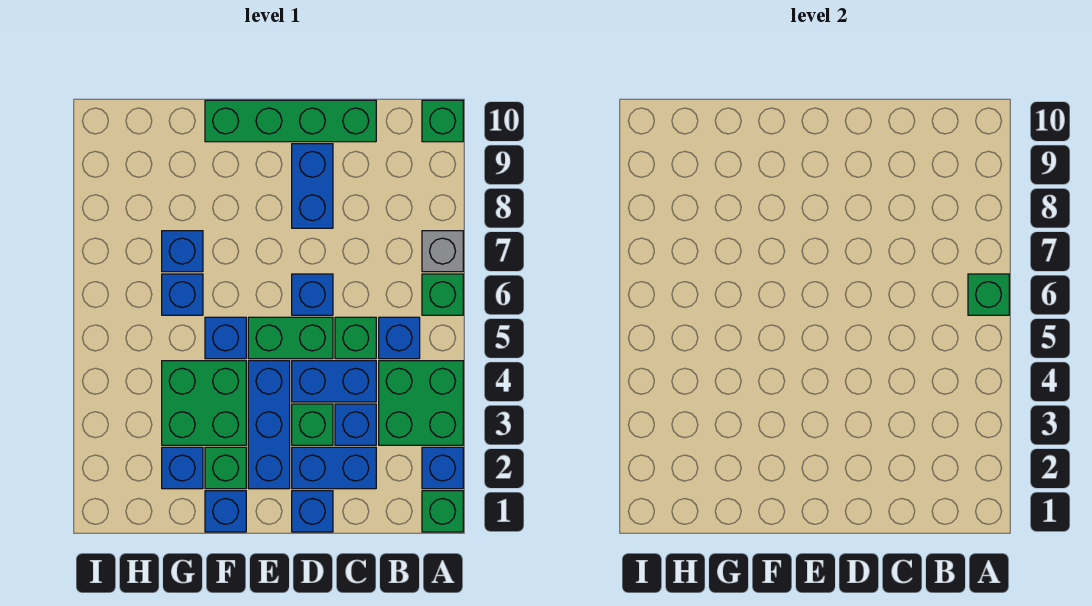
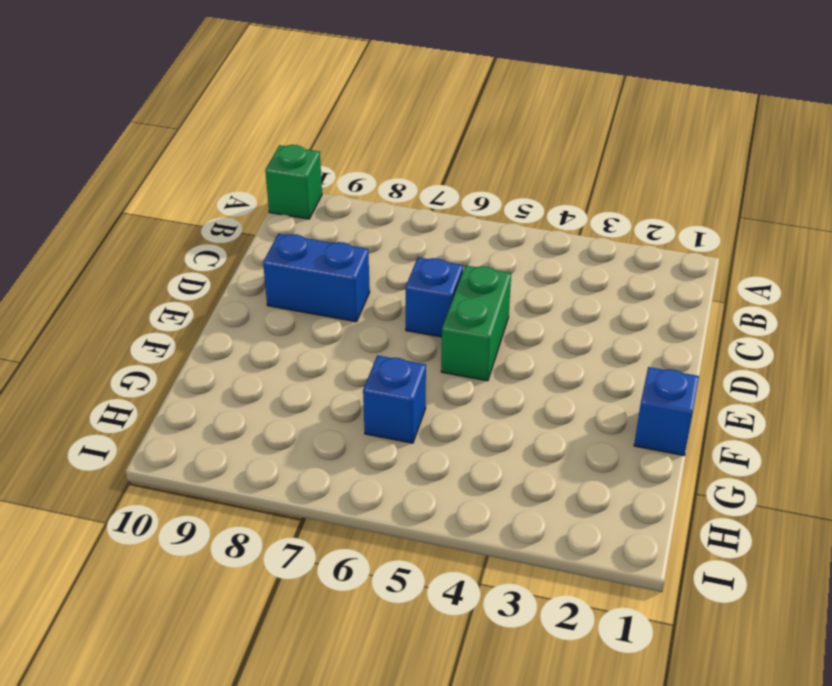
none -> green brick A1 level 1
none -> blue brick A2 level 1
none -> green brick A3:B4 level 1

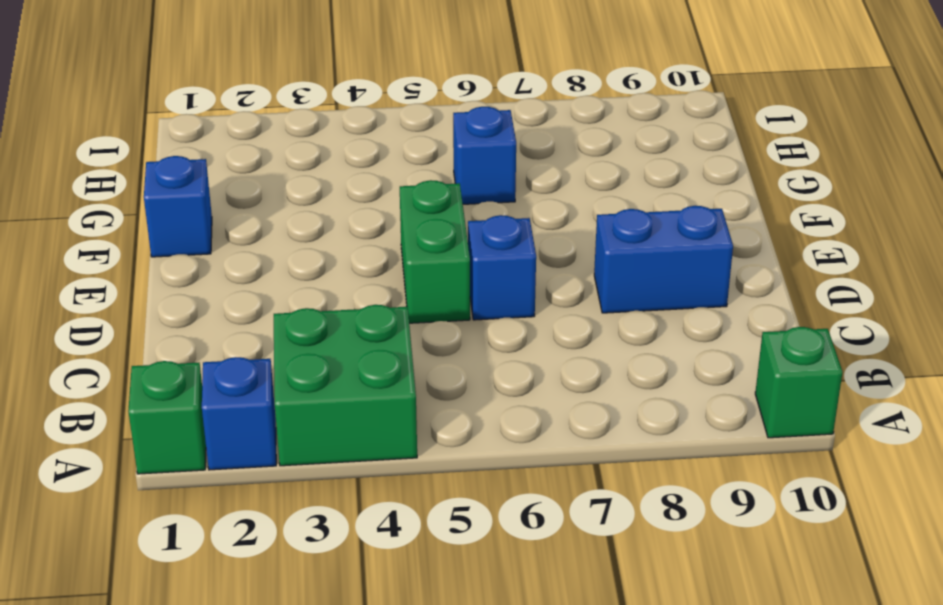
none -> green brick A6 level 1
none -> grey brick A7 level 1
none -> blue brick B5 level 1

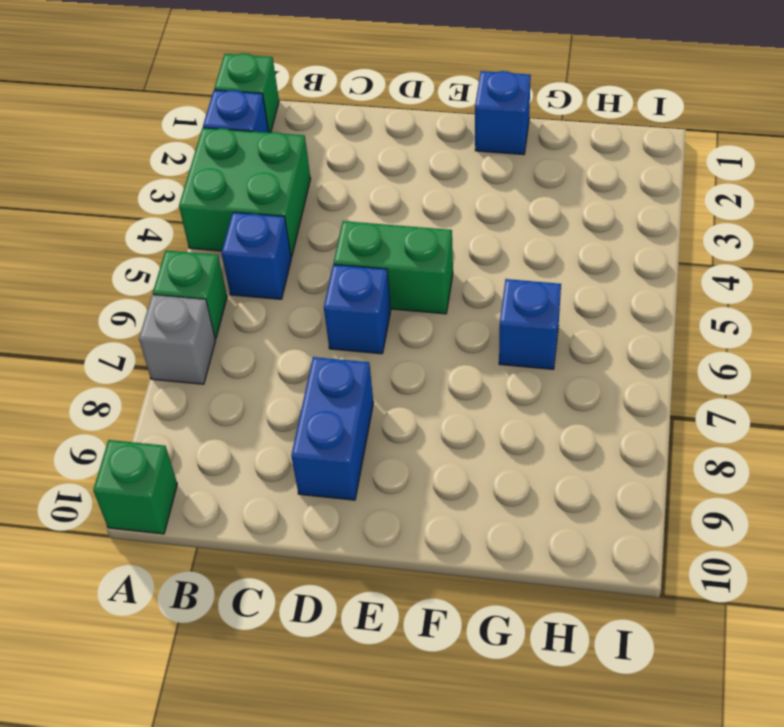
none -> blue brick C2:D2 level 1
none -> blue brick C3 level 1
none -> blue brick C4:D4 level 1

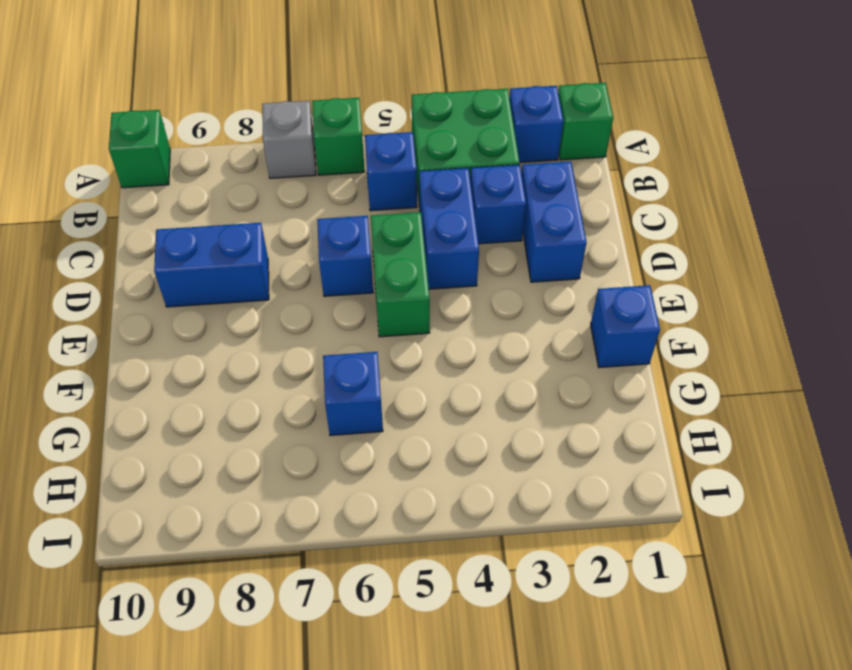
none -> green brick C5 level 1
none -> green brick C10:F10 level 1
none -> blue brick D1 level 1

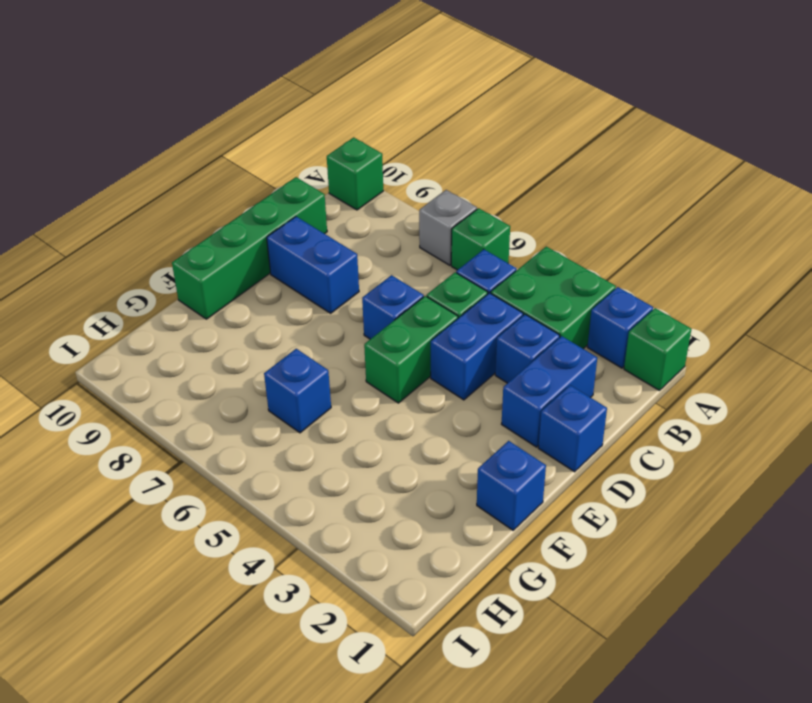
none -> green brick D3 level 1
none -> blue brick E2:E4 level 1
none -> green brick F2 level 1

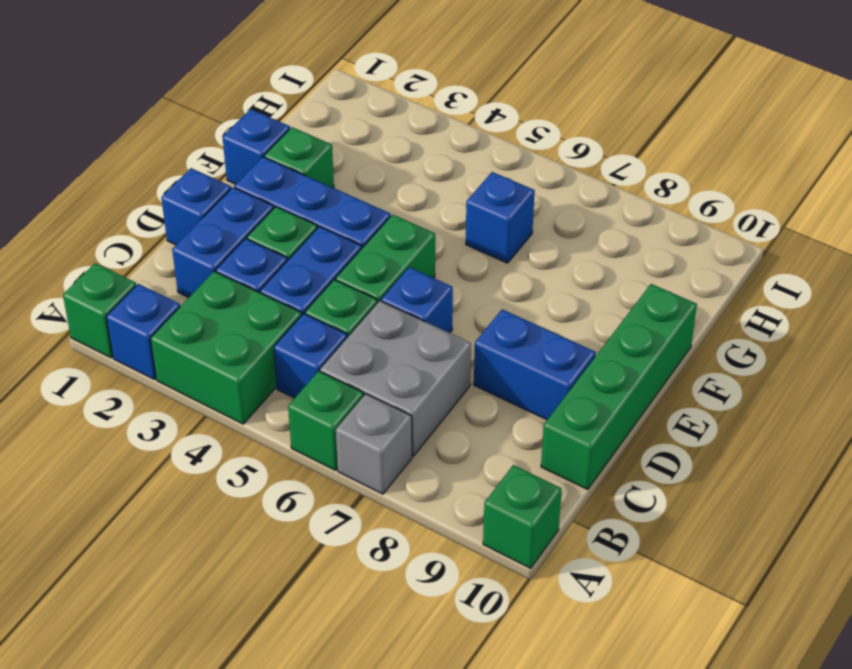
grey brick B6:C7 level 1 -> none
none -> green brick F3:G4 level 1
none -> blue brick F5 level 1
none -> blue brick G2 level 1

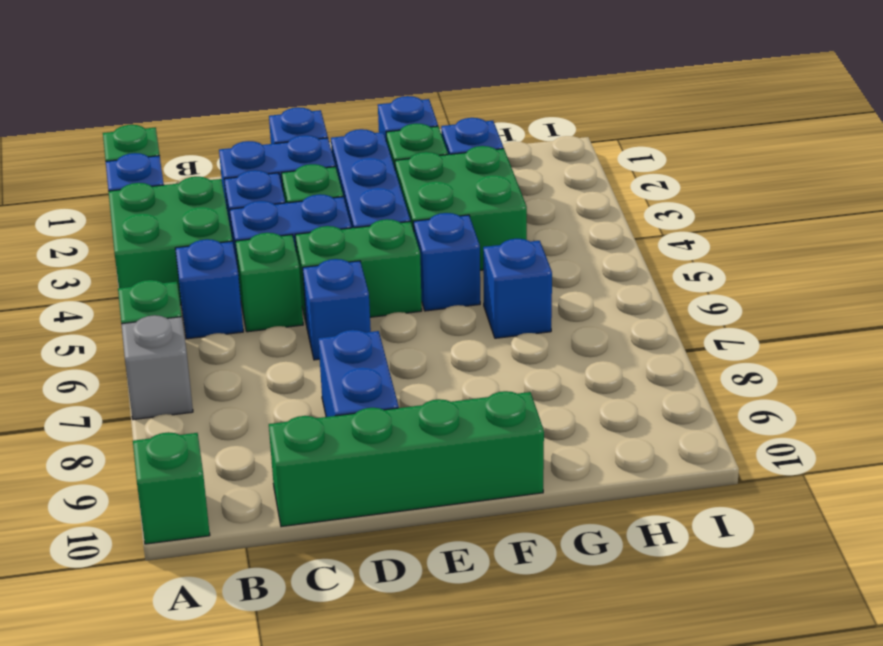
none -> blue brick G7 level 1
none -> green brick A6 level 2

